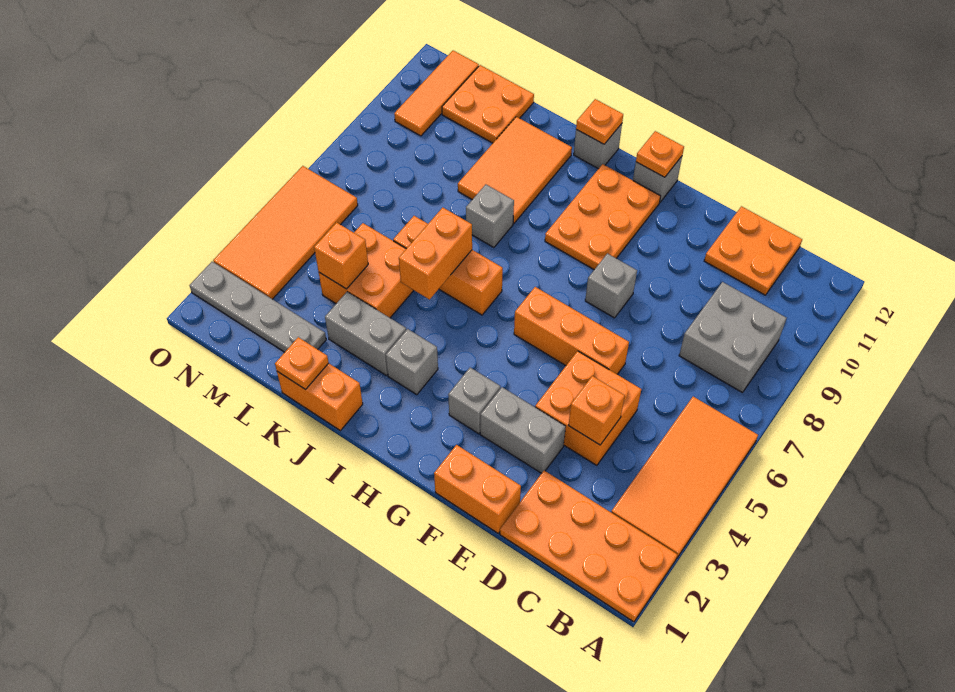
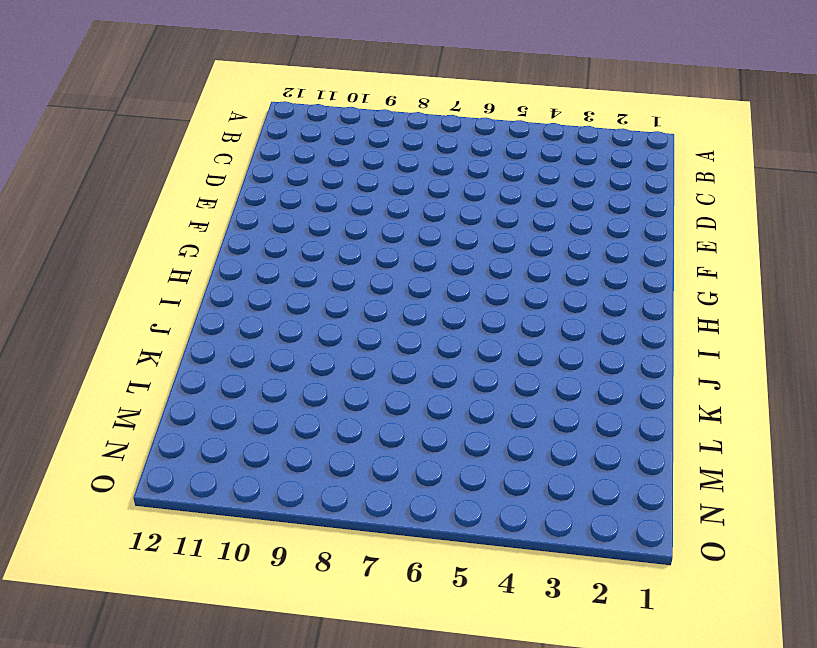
none -> orange plate A1:D2 level 1
none -> orange tile A3:B6 level 1
none -> grey brick B8:C9 level 1
none -> orange plate C11:D12 level 1

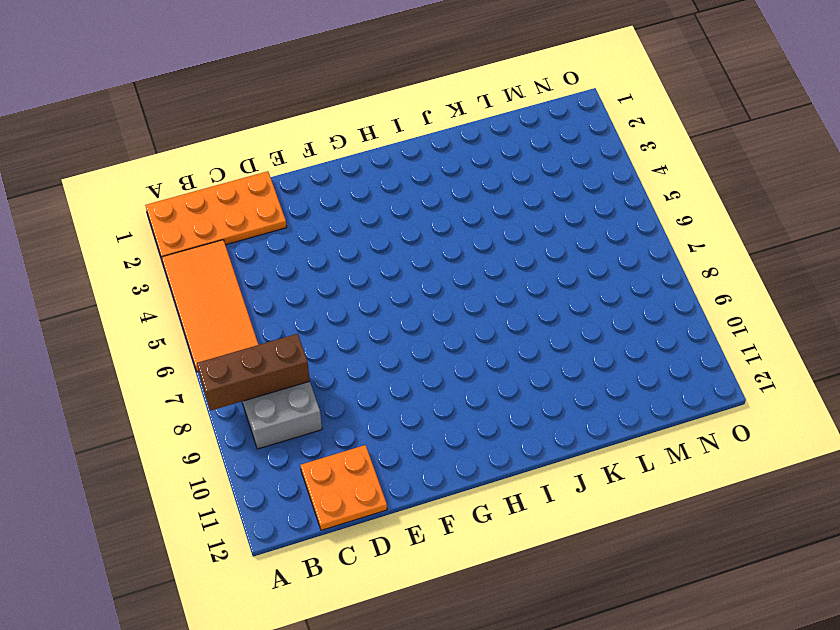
brown brick A8:C8 level 2 -> none
none -> orange brick D4:E5 level 1
none -> orange brick E1:F1 level 1
none -> grey brick E3:F3 level 1
none -> orange brick E6:G6 level 1

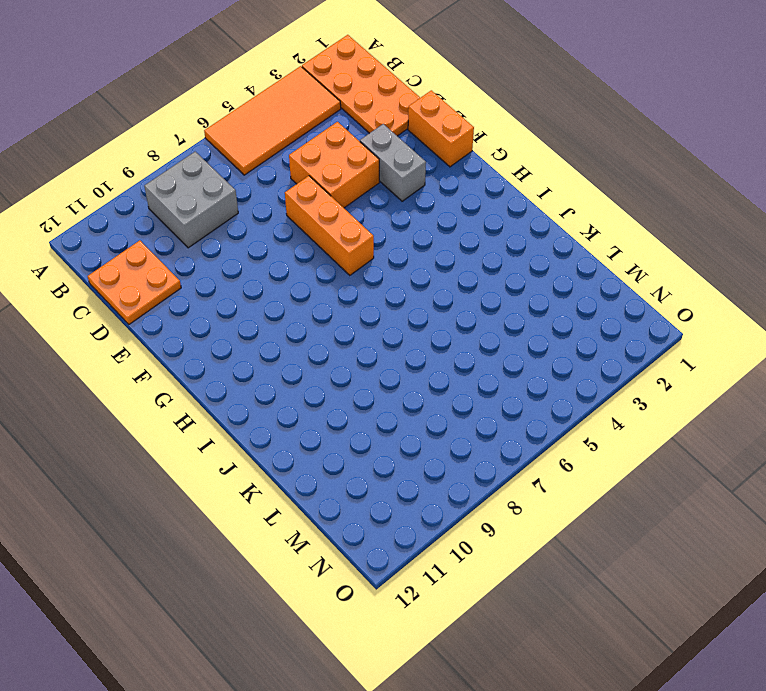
none -> grey brick F8 level 1
none -> grey brick G3 level 1
none -> orange plate G9:H11 level 1
none -> grey brick G12 level 1

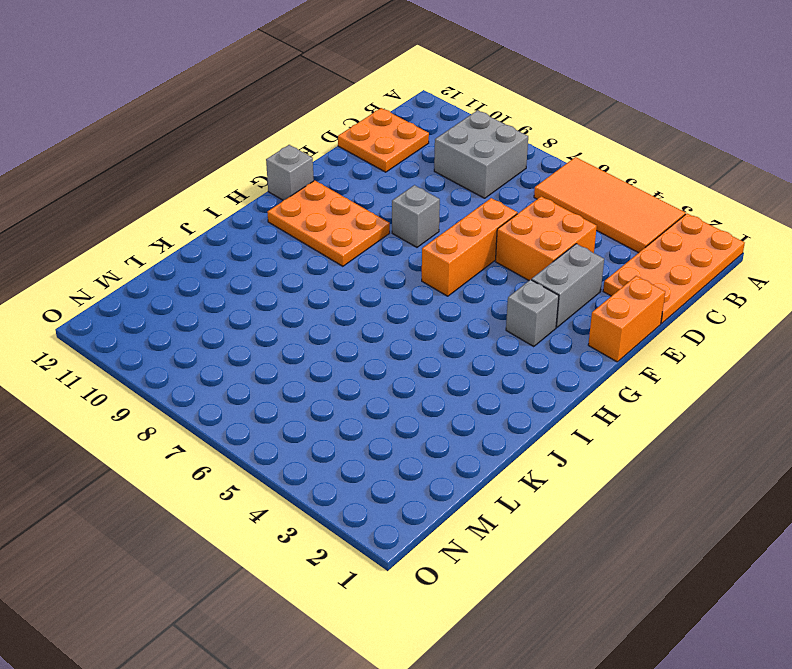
none -> grey brick I3 level 1
none -> orange brick I6:K6 level 1
none -> grey brick I12 level 1
none -> orange brick J1:K1 level 1

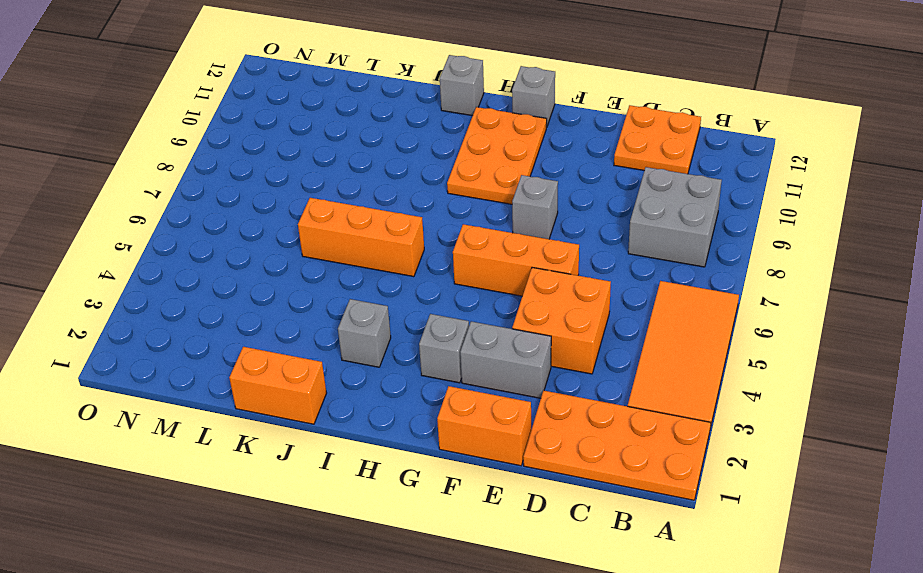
none -> grey brick J3:K3 level 1
none -> grey brick J8 level 1
none -> orange tile J9:K11 level 1
none -> orange brick K4:L5 level 1

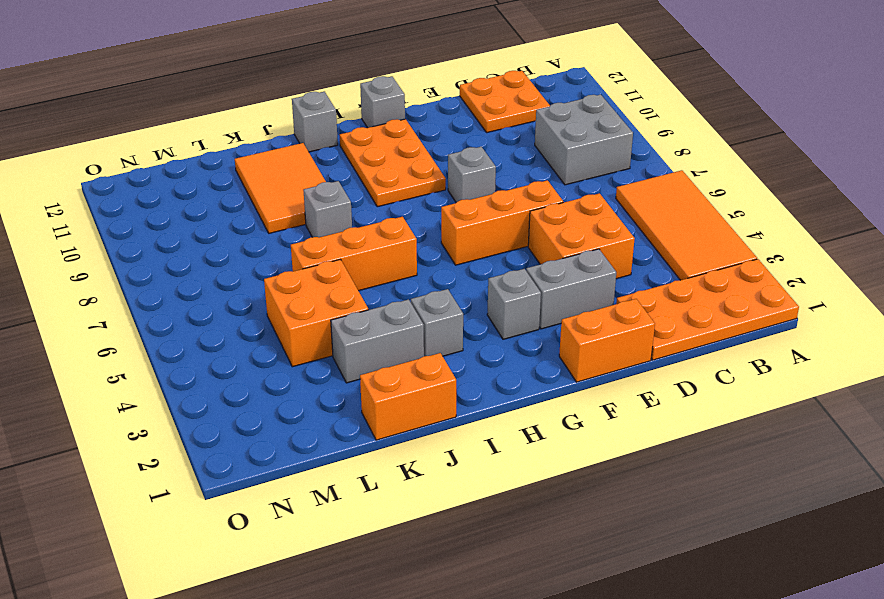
none -> grey plate L2:O2 level 1
none -> orange plate L11:M12 level 1
none -> orange tile N3:O6 level 1
none -> orange tile N10:N12 level 1

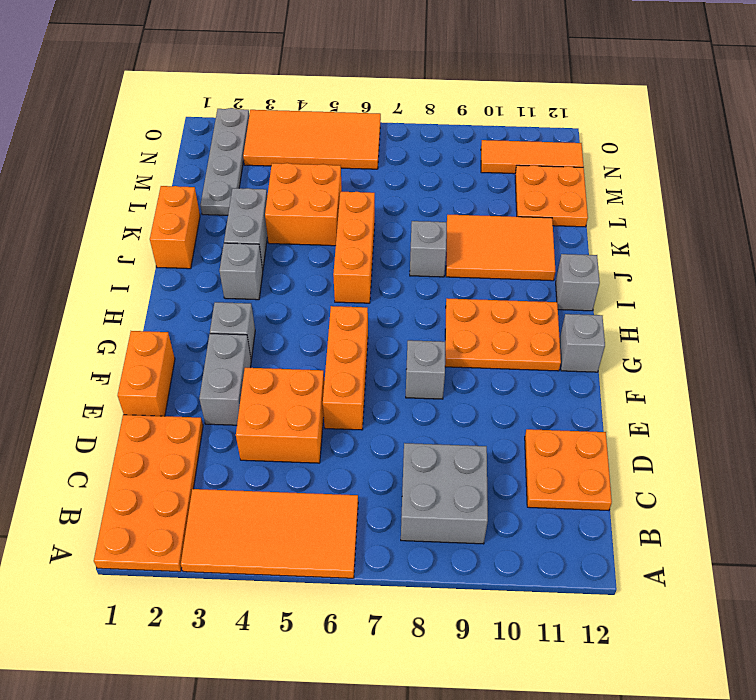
none -> orange brick D4 level 2
none -> orange plate G12 level 2
none -> orange plate I12 level 2
none -> orange brick J5:J6 level 2

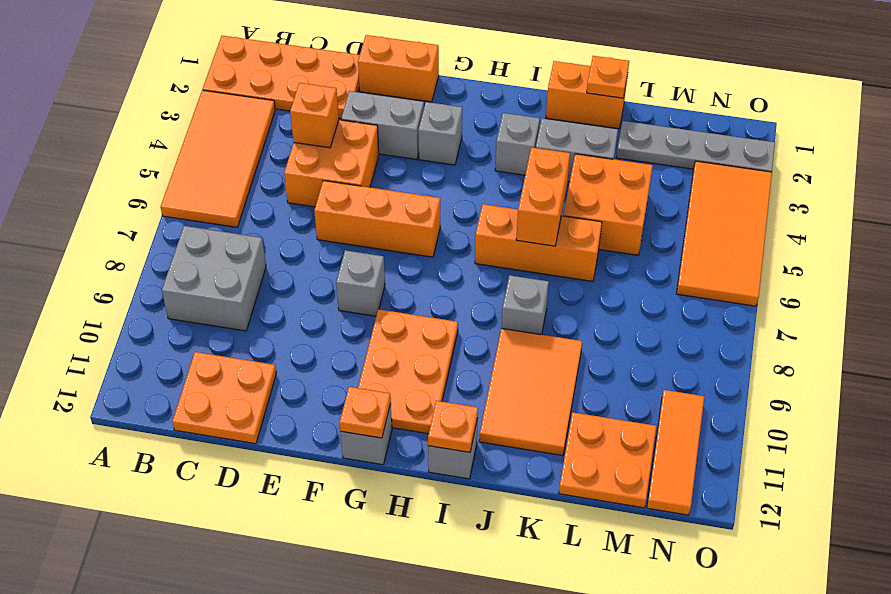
none -> orange brick L4 level 2

